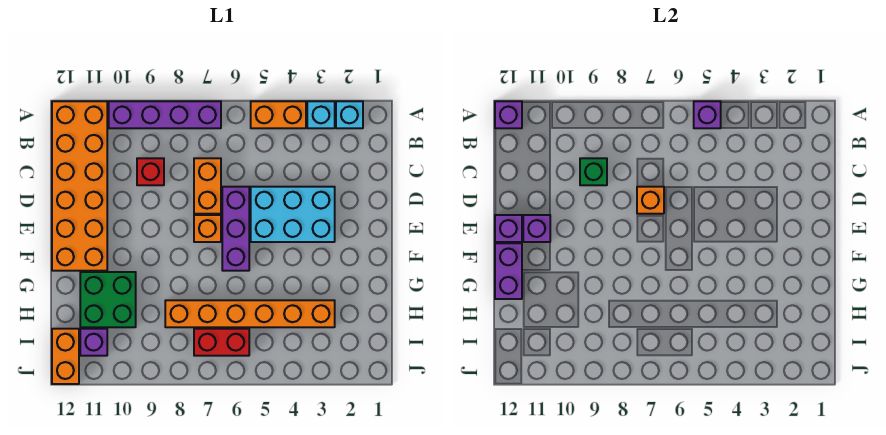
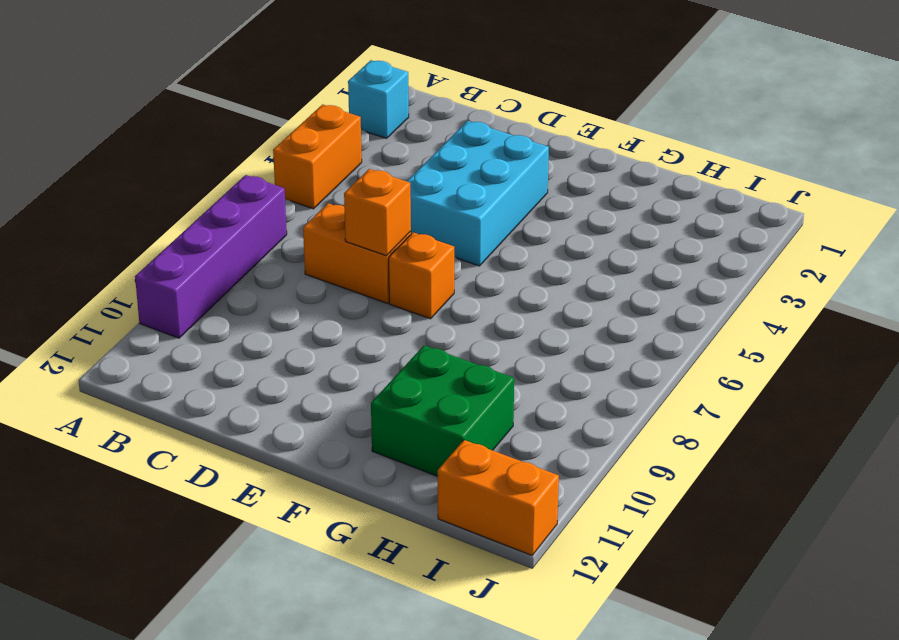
none -> cyan brick A3 level 1
none -> orange brick A11:F12 level 1
none -> red brick C9 level 1

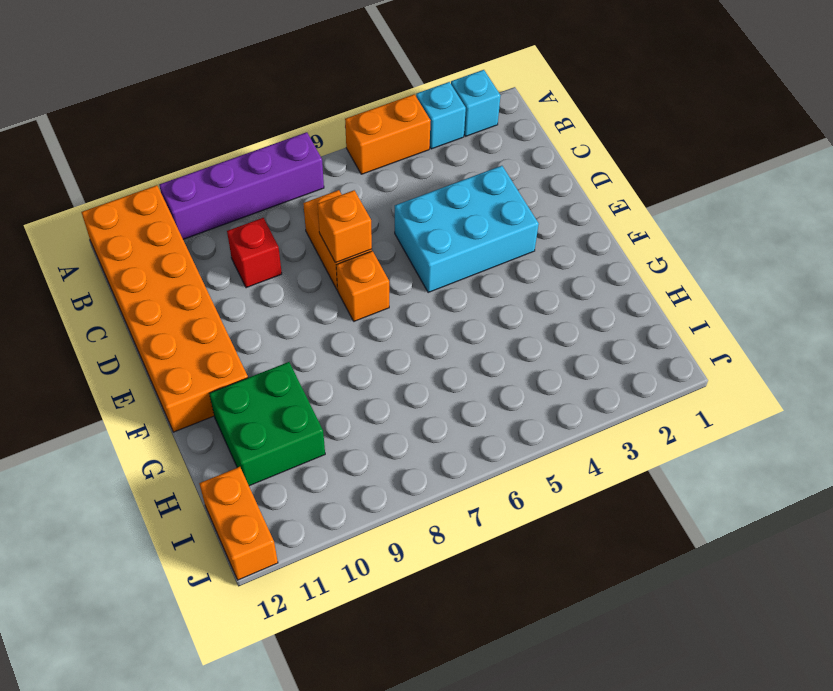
none -> purple brick D6:F6 level 1
none -> orange brick H3:H8 level 1
none -> red brick I6:I7 level 1

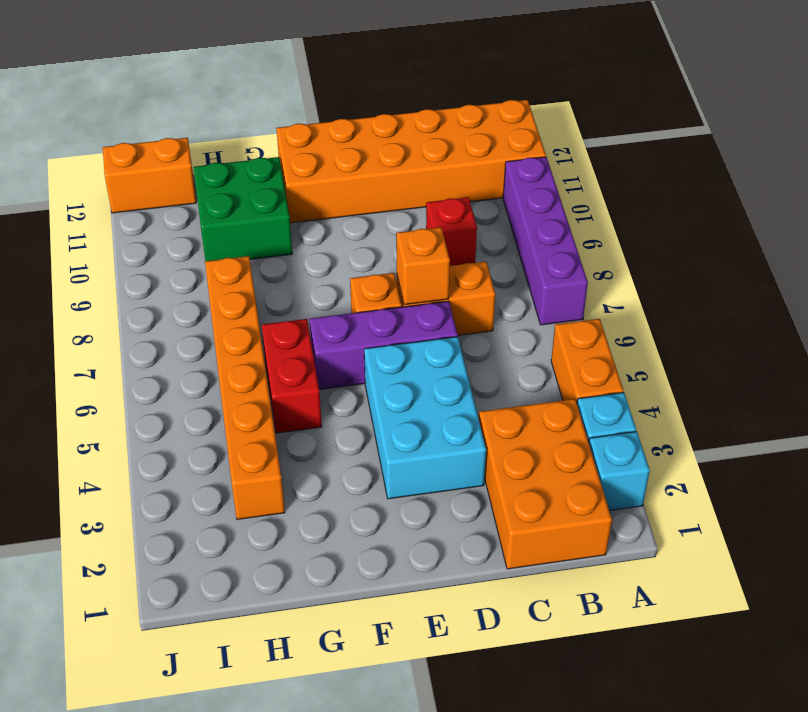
orange brick B1:C3 level 1 -> none
red brick G5:G6 level 1 -> red brick I6:I7 level 1
none -> purple brick I11 level 1
none -> purple brick A5 level 2
none -> purple brick A12 level 2

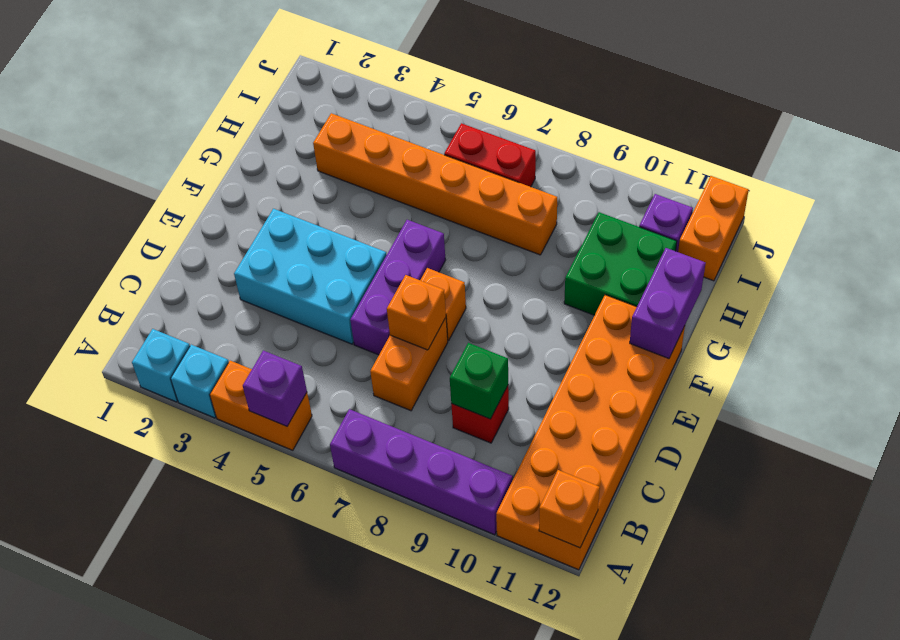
orange brick A12 level 2 -> purple brick A12 level 2
none -> purple brick E11 level 2
none -> purple brick E12 level 2

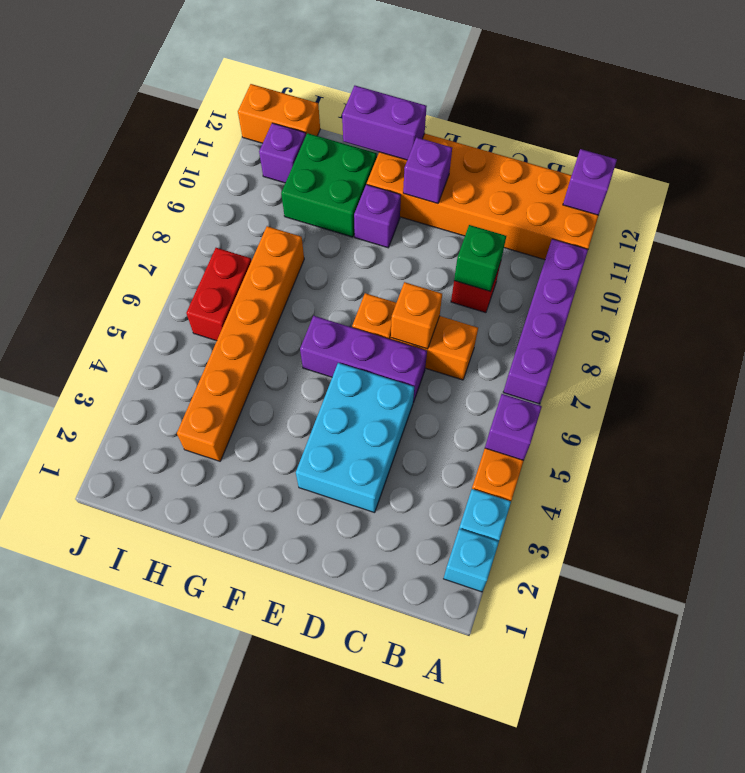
purple brick F10 level 1 -> purple brick E12 level 2

